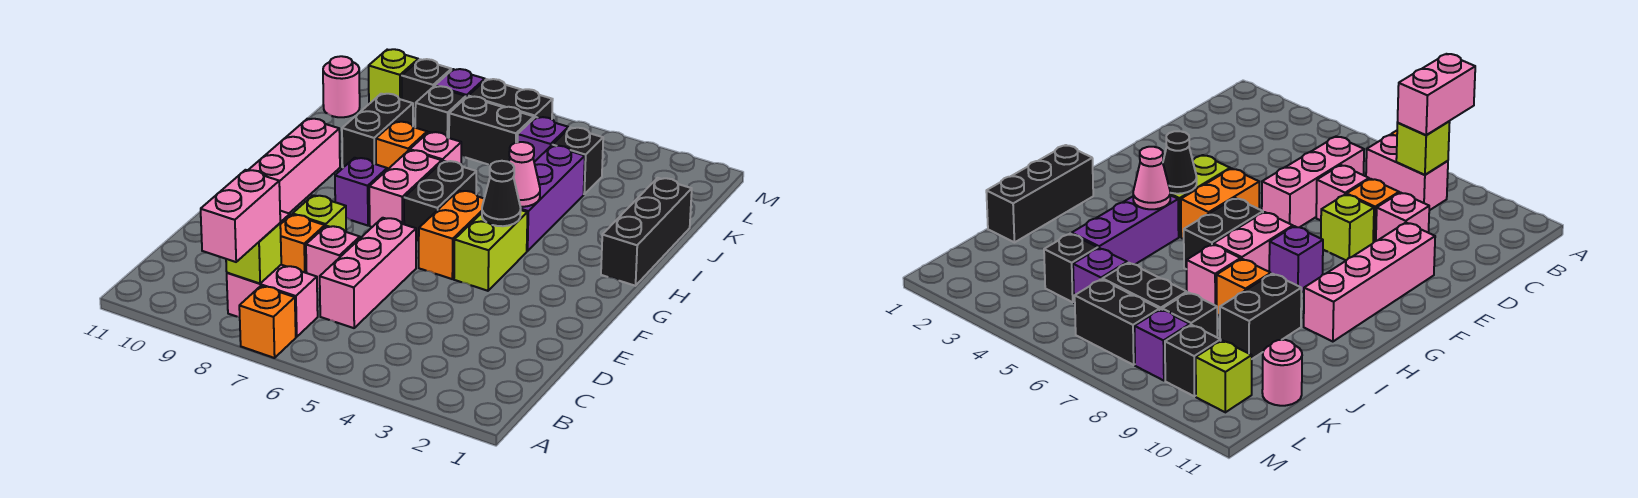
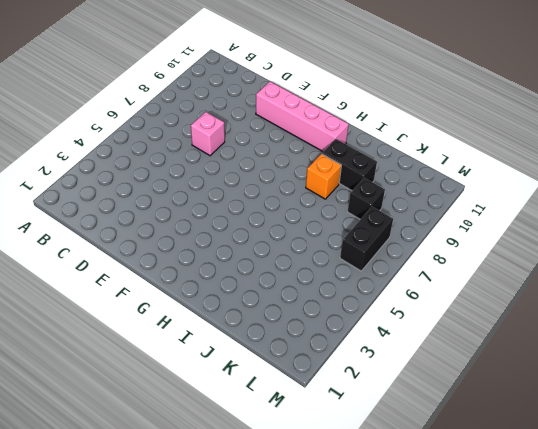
none -> orange brick A7 level 1
none -> pink brick B7:B8 level 1
none -> pink brick C6:E6 level 1
none -> orange brick D8 level 1

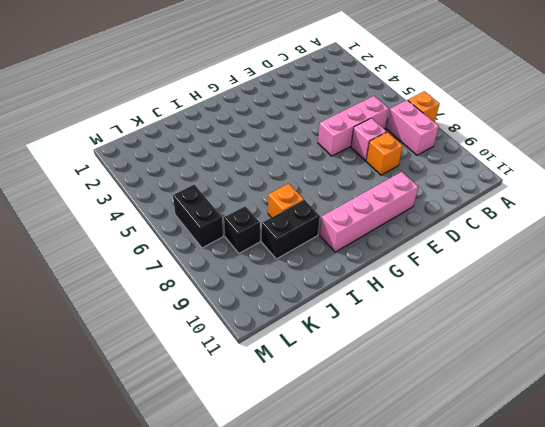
none -> pink brick D9 level 1
none -> lime brick E8 level 1
none -> lime brick F4:G4 level 1
none -> orange brick F5:G5 level 1

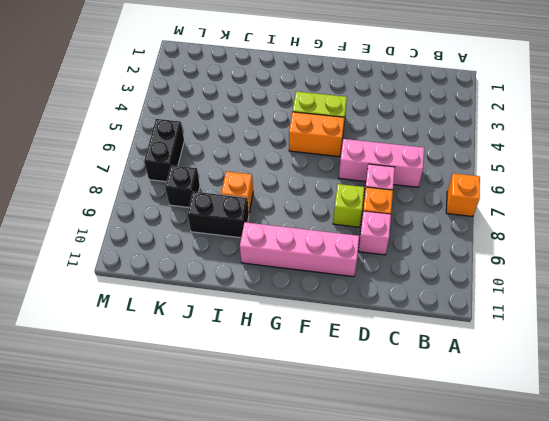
none -> pink brick B7:B8 level 1
none -> black brick G6:H6 level 1
none -> pink brick G7:H7 level 1
none -> purple brick G8 level 1

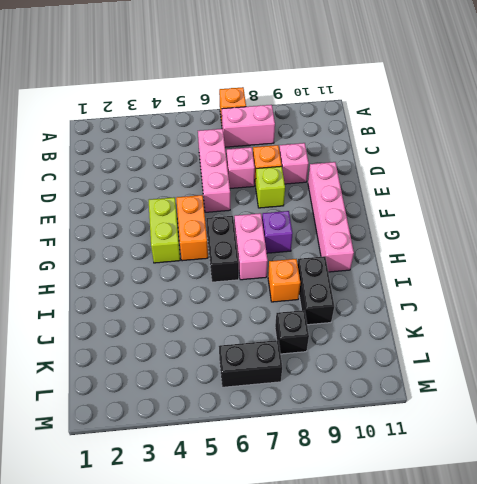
none -> black brick H1:J1 level 1
none -> purple brick H4:J4 level 1
none -> pink brick I7 level 1
none -> black brick K4 level 1

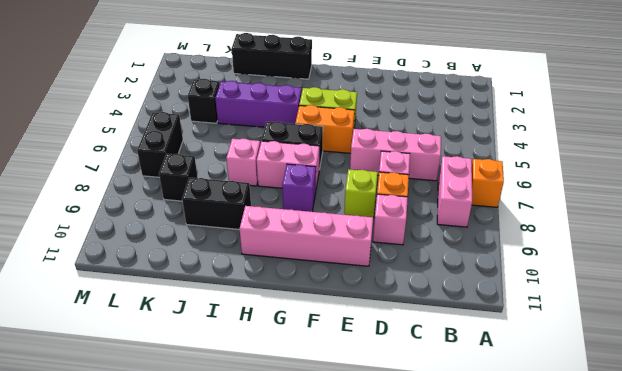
none -> orange brick I8 level 1
none -> purple brick K5 level 1
none -> black brick K6:K7 level 1
none -> pink round brick K11 level 1

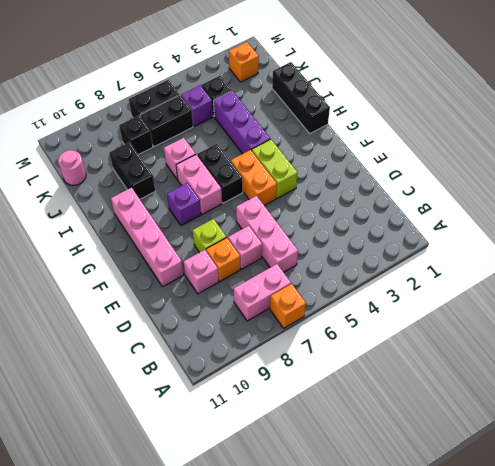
orange brick L2 level 1 -> orange brick I8 level 1
none -> purple brick L8 level 1
none -> black brick L9 level 1
none -> lime brick L10 level 1
none -> lime brick B8 level 2

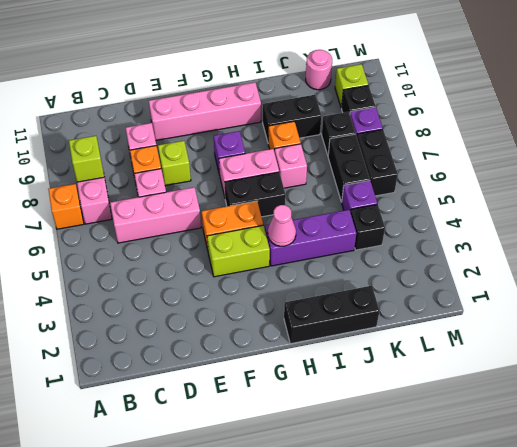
none -> black cone G4 level 2
none -> pink brick A8:B8 level 3

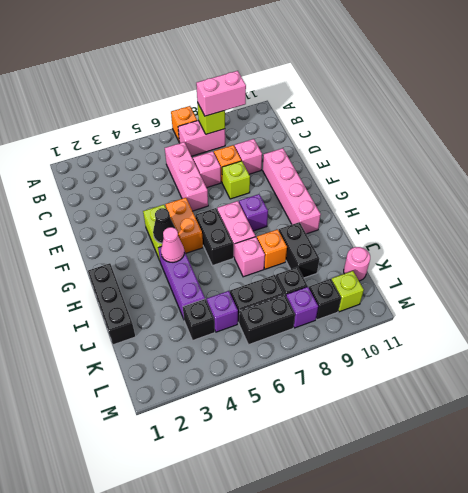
pink brick B8:B9 level 3 -> pink brick A8:B8 level 3

